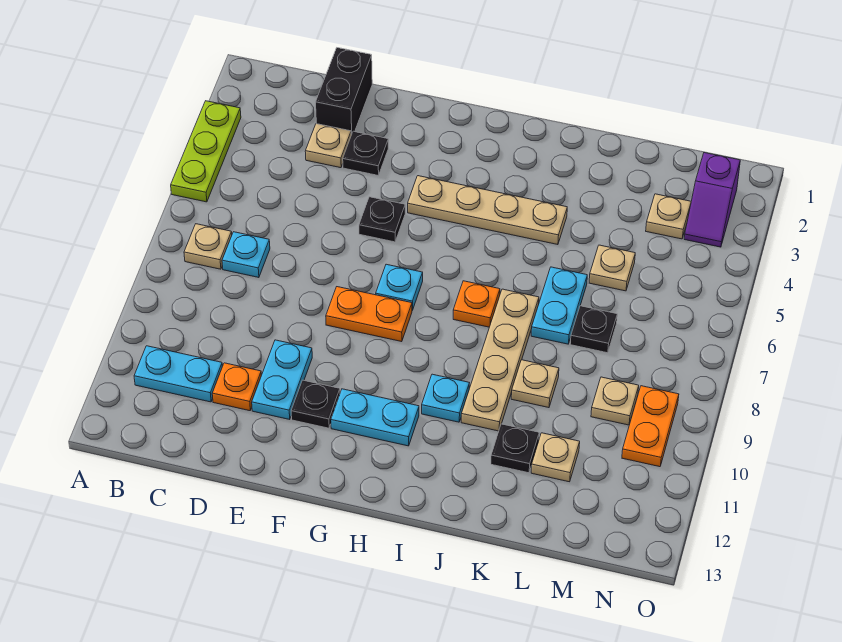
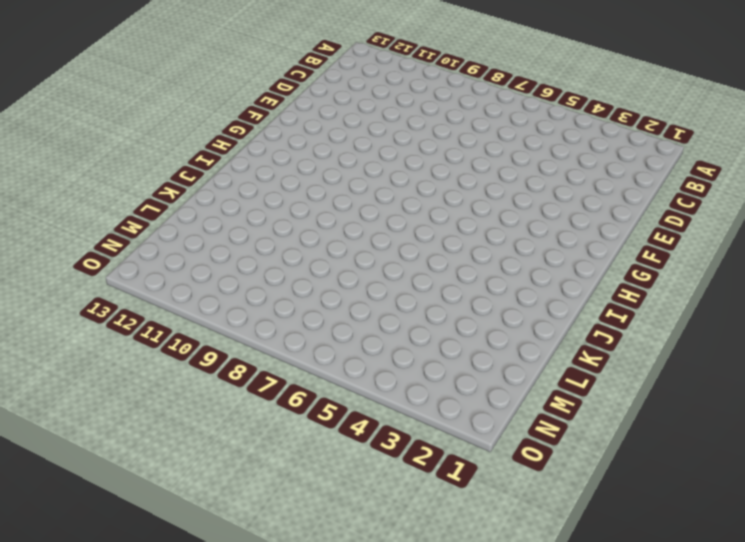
none -> lime plate A3:A5 level 1
none -> tan plate B7 level 1
none -> cyan plate B11:C11 level 1

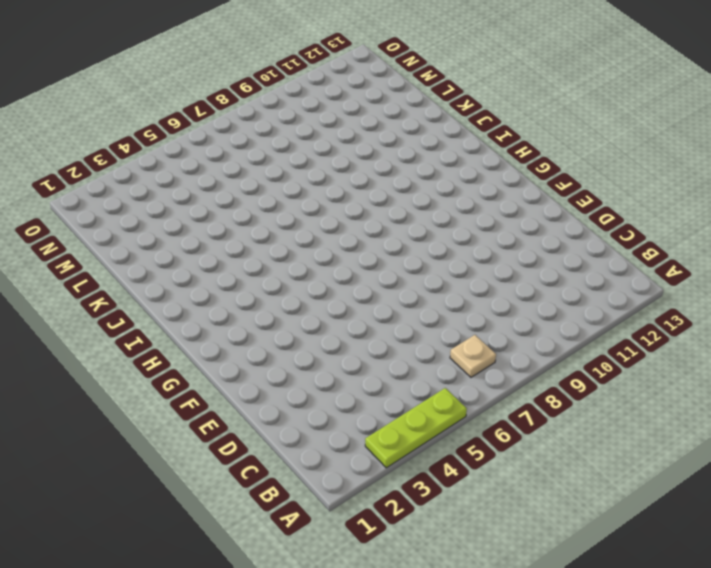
none -> cyan plate B11:C11 level 1
none -> cyan plate C7 level 1
none -> black brick D1:D2 level 1

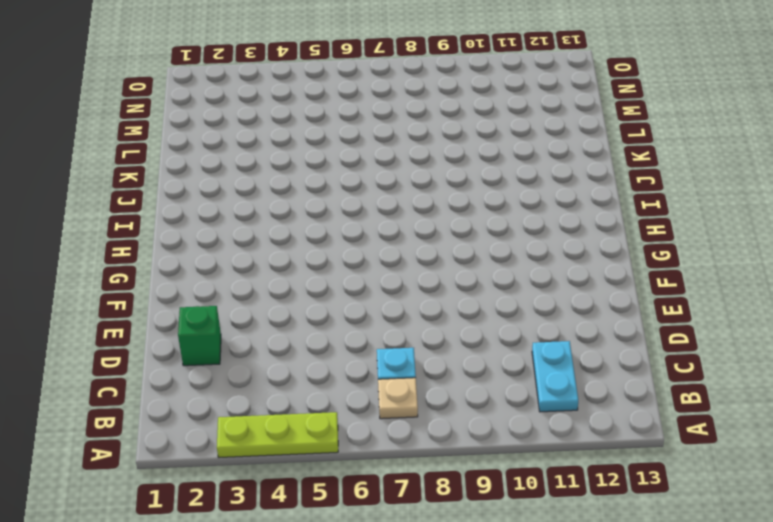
green brick D2 level 1 -> black brick D1:D2 level 1
none -> tan plate D3 level 1
none -> orange plate D11 level 1
none -> black plate E3 level 1

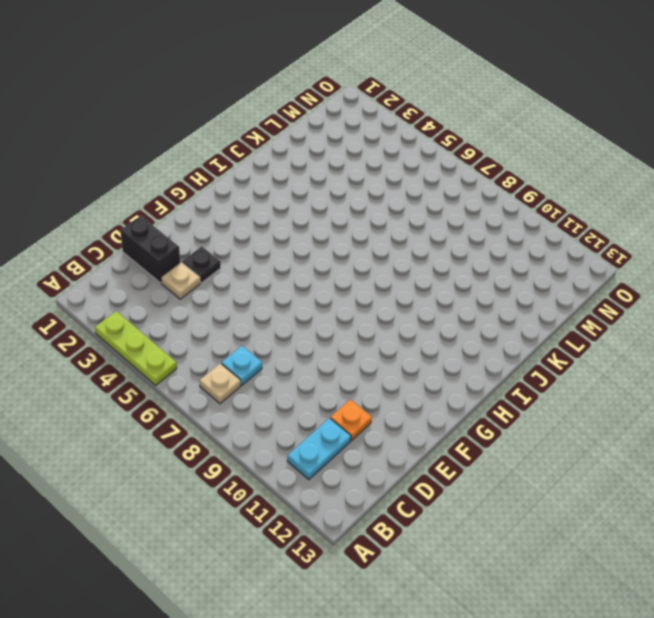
none -> cyan plate E10:E11 level 1
none -> black plate F5 level 1
none -> orange plate F8:G8 level 1

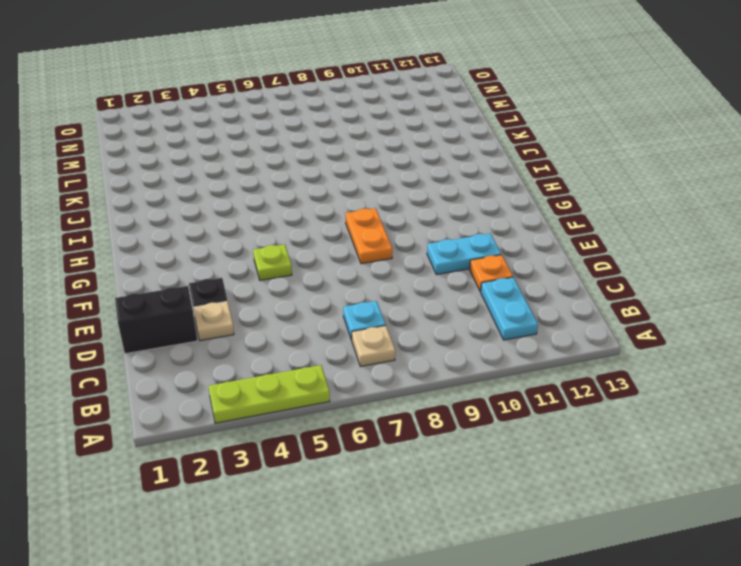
lime plate F5 level 1 -> black plate F5 level 1
none -> black plate F11 level 1
none -> tan plate G4:J4 level 1
none -> cyan plate G7 level 1

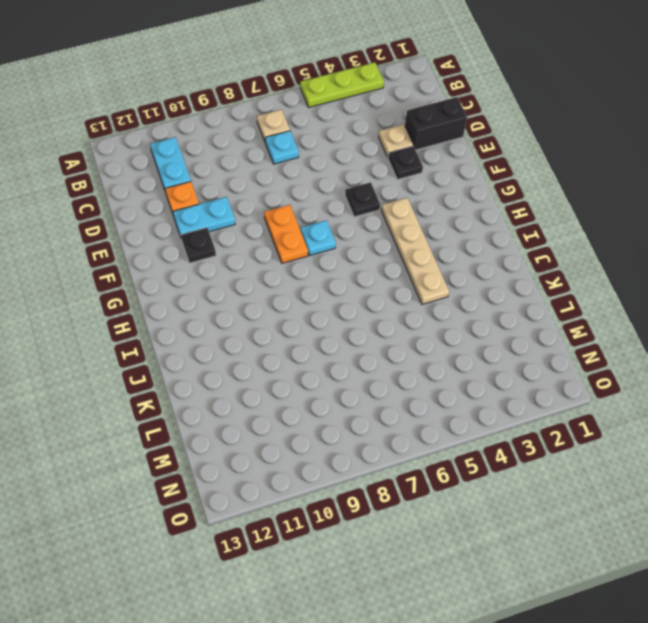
none -> cyan plate G11:H11 level 1
none -> orange plate I7 level 1
none -> cyan plate I10 level 1

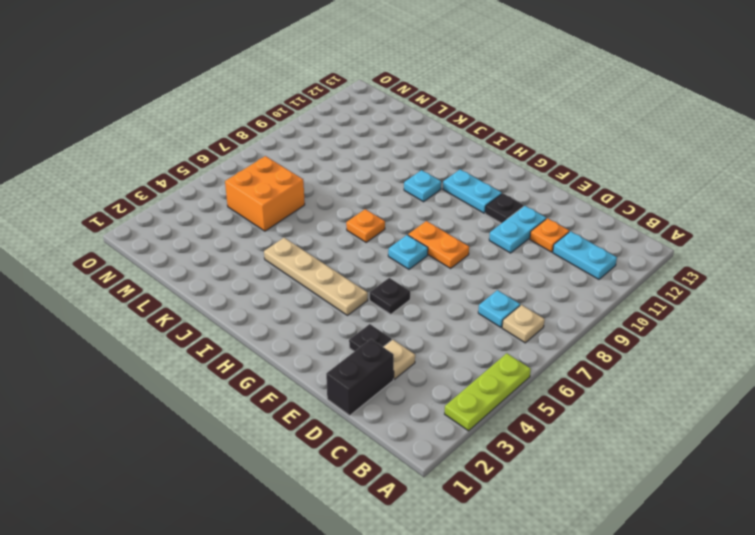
orange brick L5:M6 level 1 -> tan plate L5 level 1
none -> tan plate J7:J10 level 1
none -> cyan plate K6:K7 level 1
none -> tan plate K9 level 1

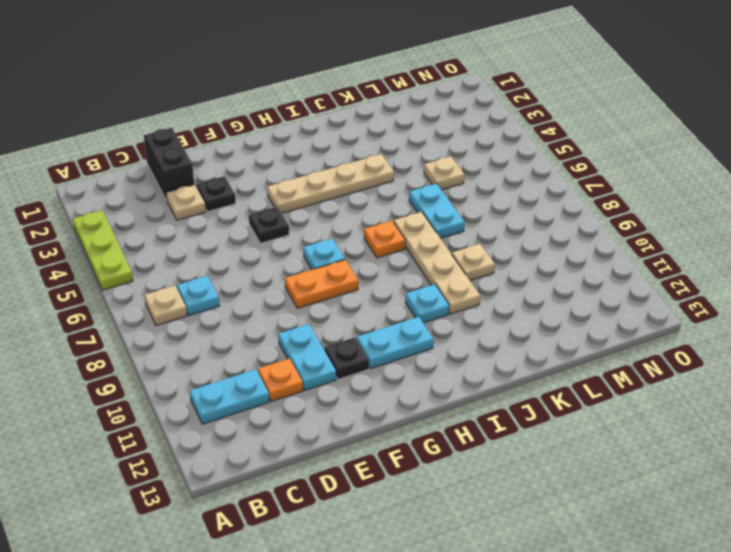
none -> black plate K11 level 1
none -> black plate L7 level 1
none -> tan plate L11 level 1

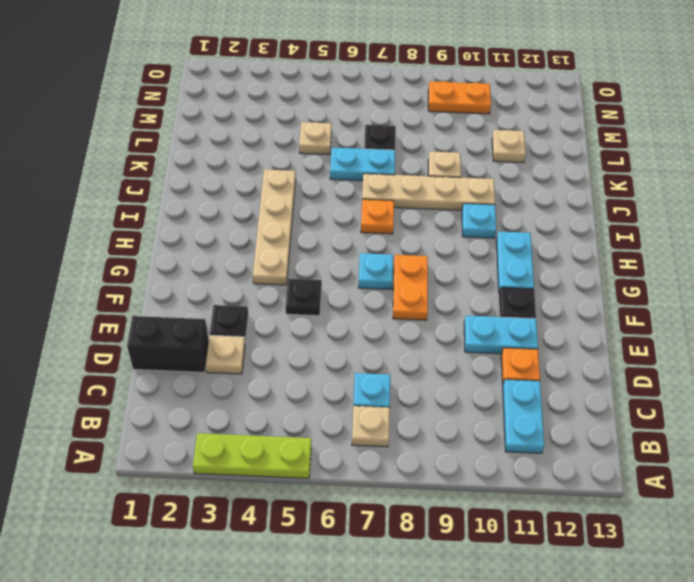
none -> black plate K11 level 1
none -> tan plate M3 level 1
none -> tan plate M9 level 1

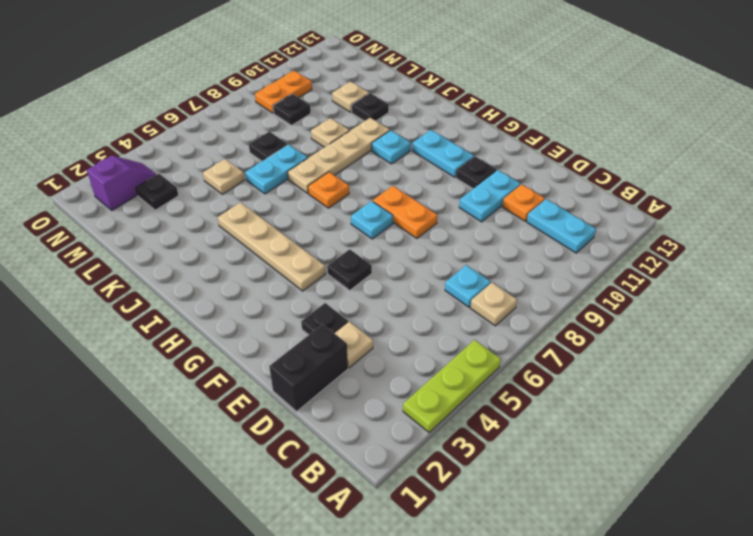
black plate M3 level 1 -> tan plate M3 level 1
black plate M9 level 1 -> tan plate M9 level 1

